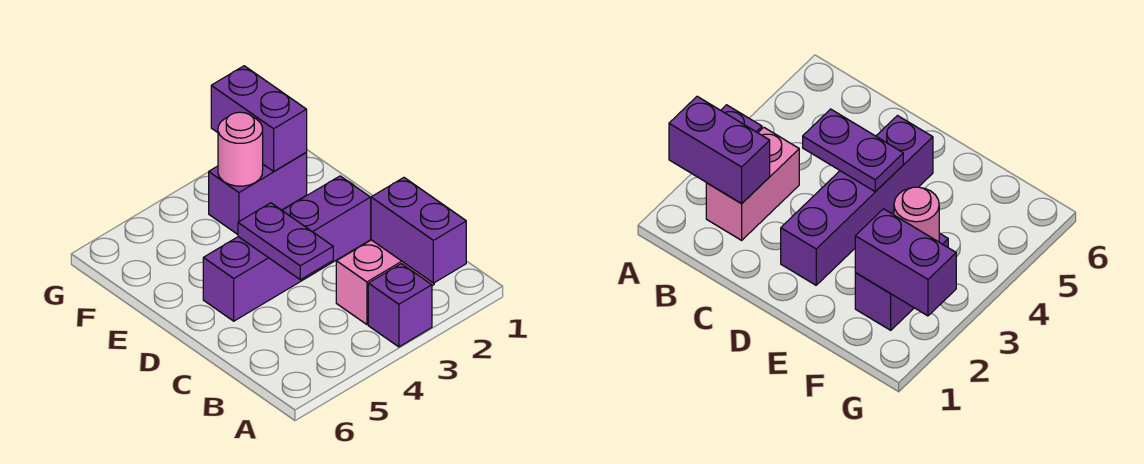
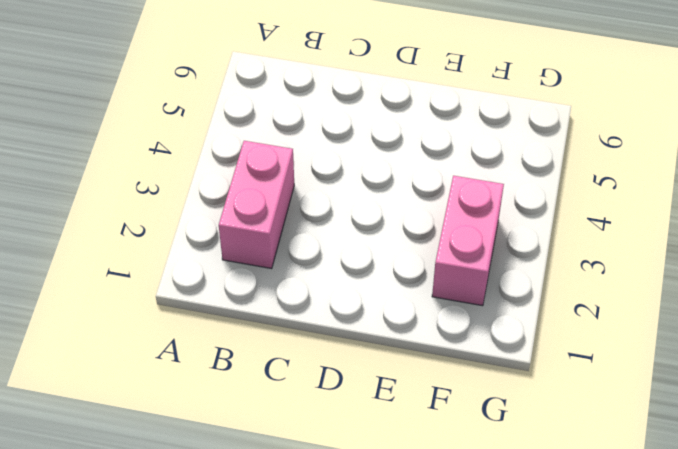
pink brick F2:F3 level 1 -> purple brick F2:F3 level 1
none -> purple brick A3 level 1
none -> purple brick D2:D5 level 1

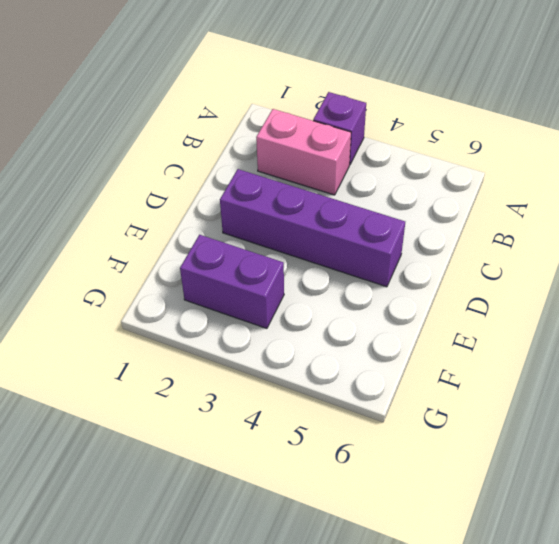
none -> purple brick A2:B2 level 2
none -> purple plate C4:D4 level 2

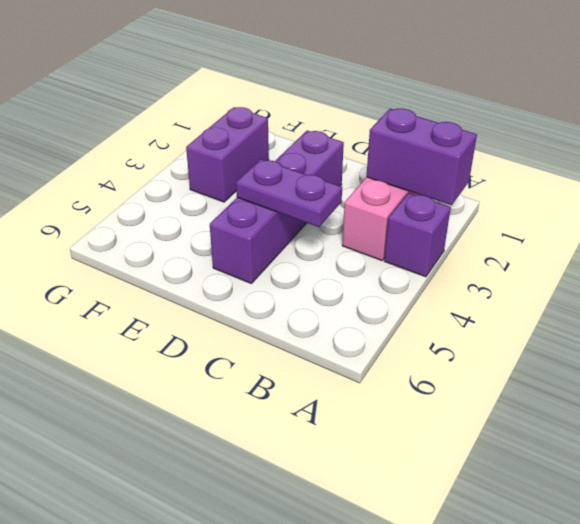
none -> purple brick F2:G2 level 2
none -> pink round brick F3 level 2

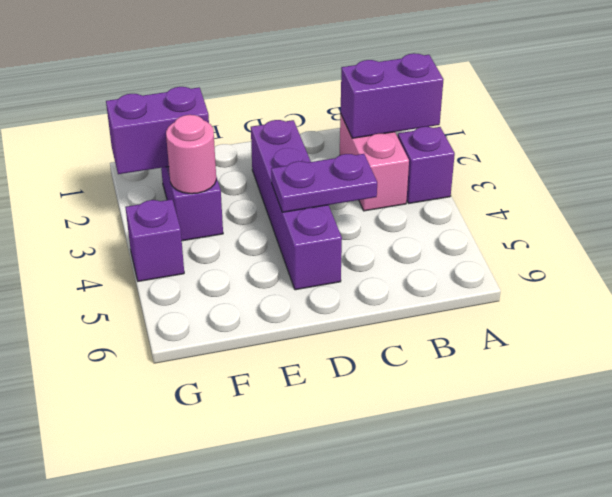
purple brick G4 level 1 -> none

